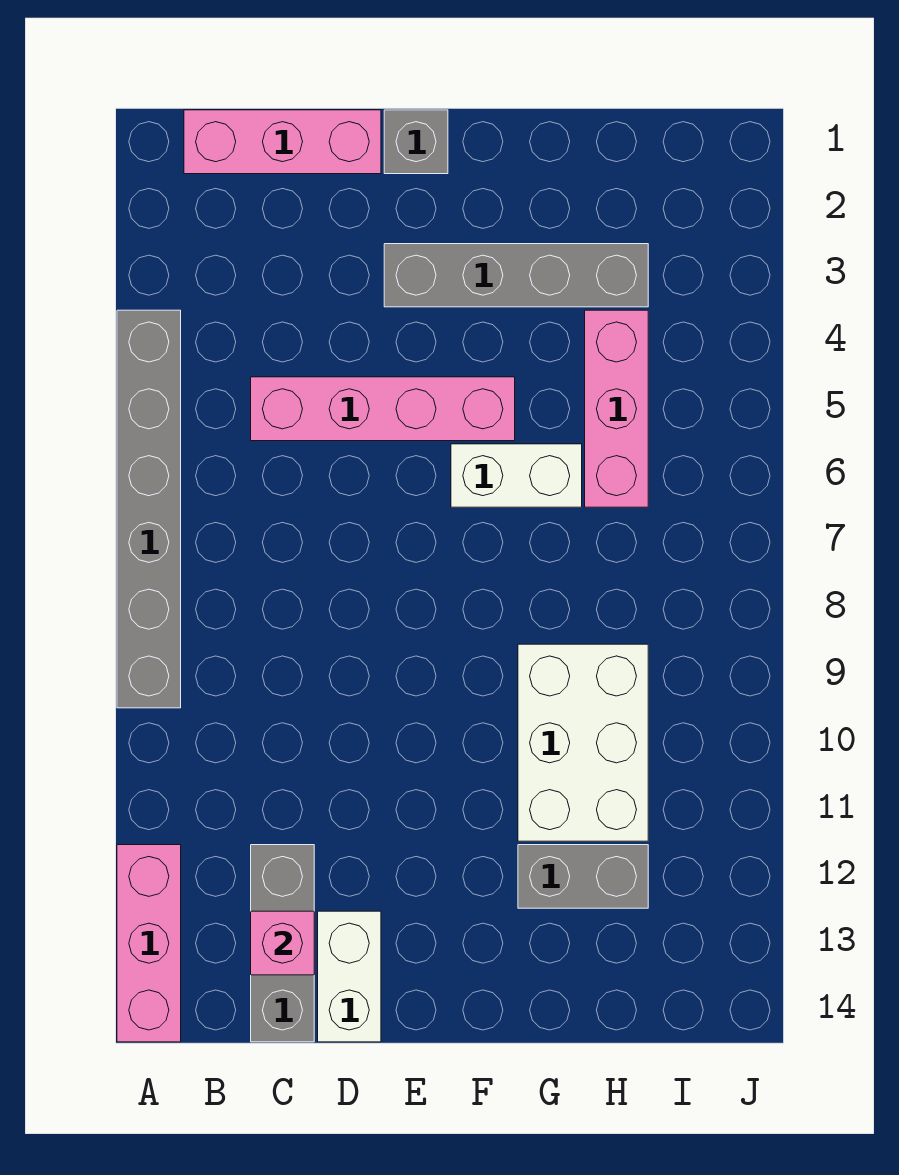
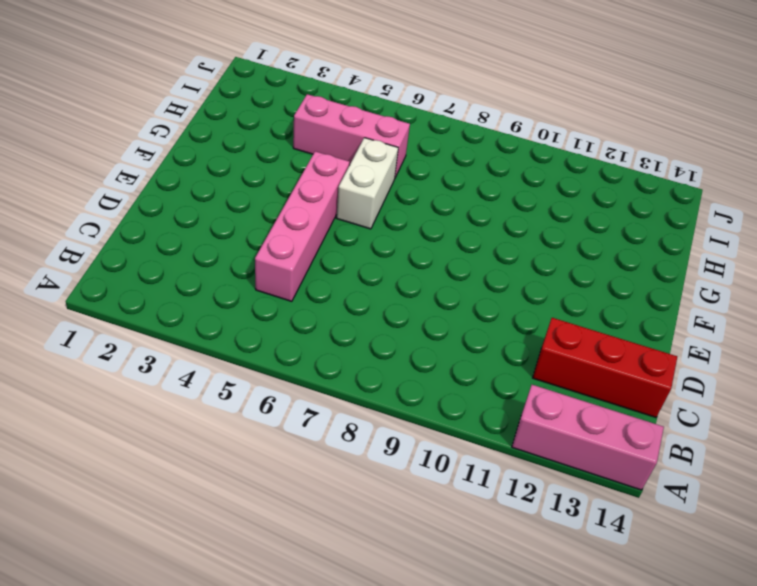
red brick C12:C14 level 1 -> grey brick C12:C14 level 1
none -> grey brick A4:A9 level 1
none -> pink brick B1:D1 level 1
none -> white brick D13:D14 level 1

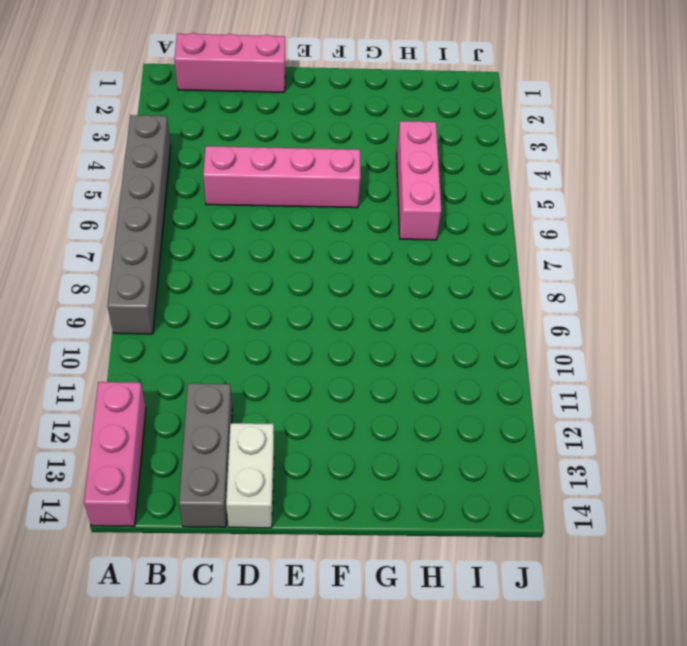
none -> grey brick E1 level 1
none -> grey brick E3:H3 level 1
none -> white brick F6:G6 level 1

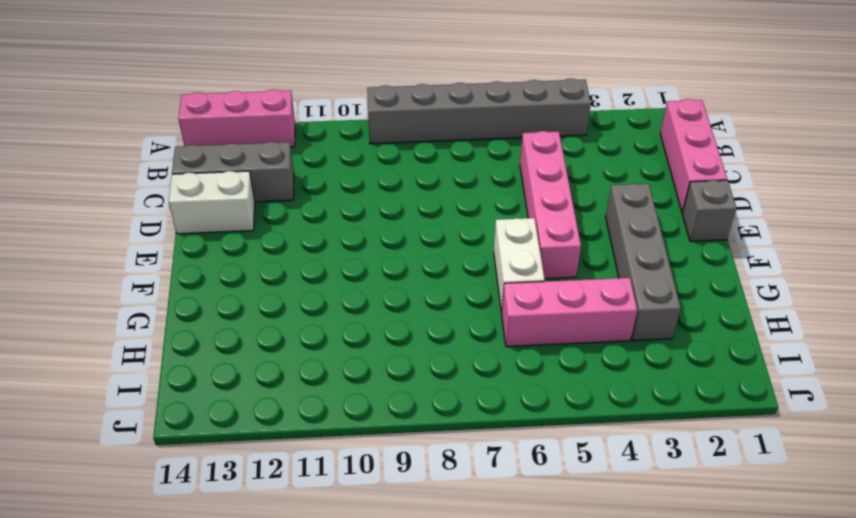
none -> white brick G9:H11 level 1
none -> grey brick G12:H12 level 1
none -> pink brick C13 level 2

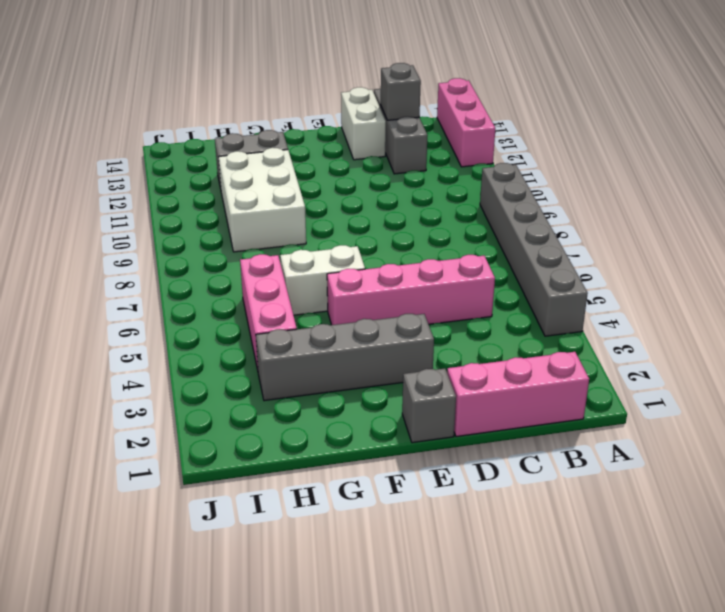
grey brick C13 level 2 -> pink brick C13 level 2

